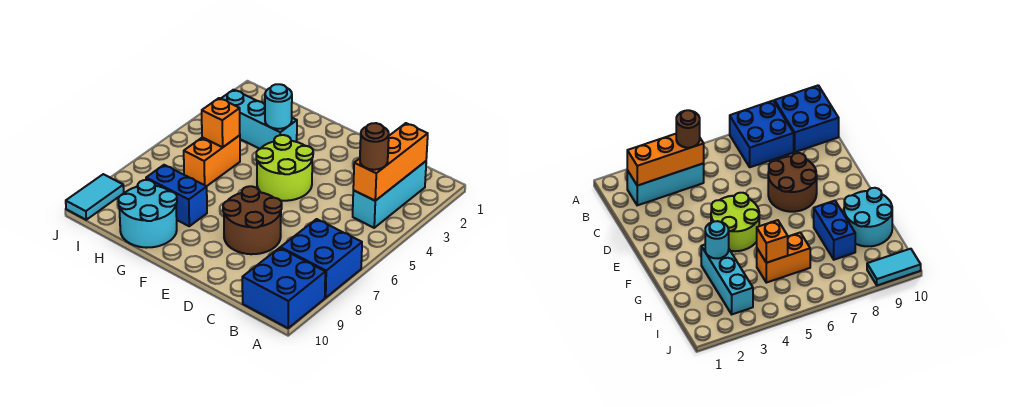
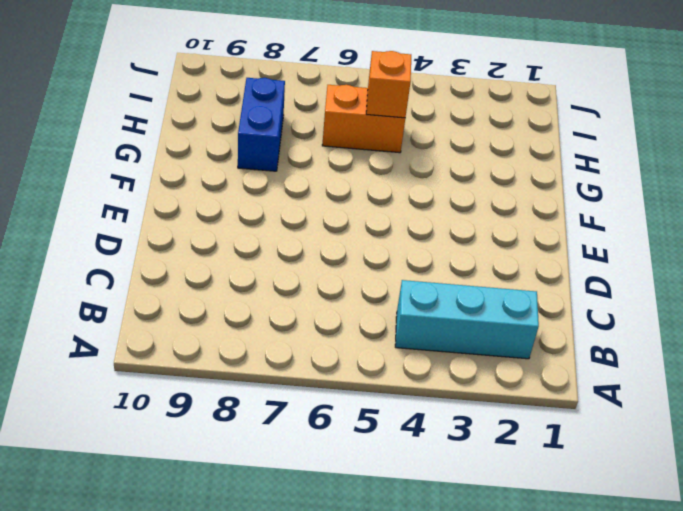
none -> blue brick A7:B8 level 1
none -> blue brick A9:B10 level 1
none -> brown round brick D7:E8 level 1

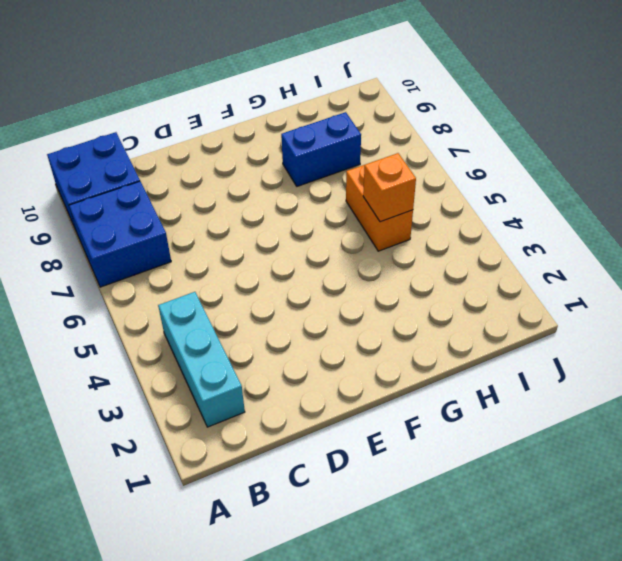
none -> brown round brick D7:E8 level 1
none -> lime round brick E4:F5 level 1
none -> cyan brick G3:I3 level 1

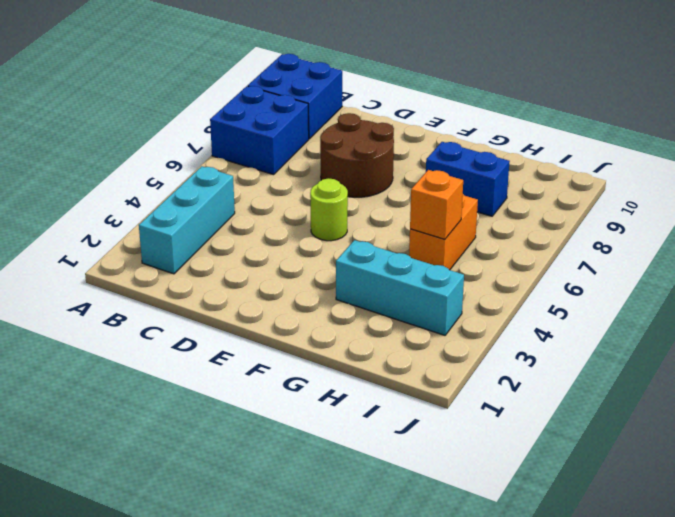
lime round brick E5 level 1 -> lime round brick E4:F5 level 1
none -> cyan round brick G9:H10 level 1
none -> cyan tile J9:J10 level 1
none -> orange brick B2:B4 level 2

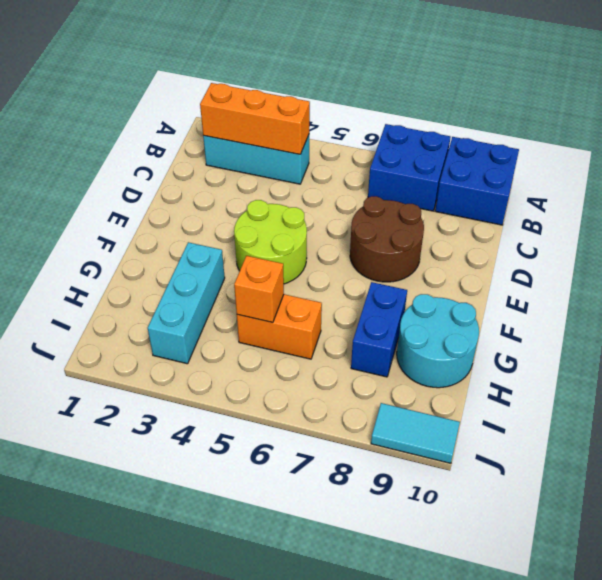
none -> cyan round brick G3 level 2
none -> brown round brick B4 level 3

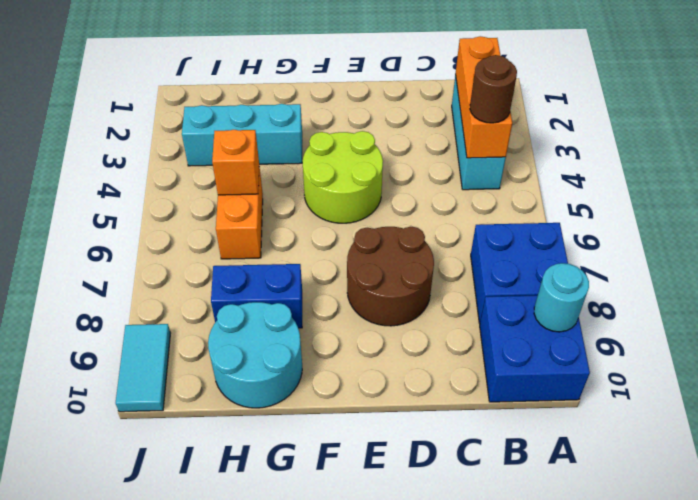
cyan round brick A9 level 2 -> cyan round brick G3 level 2

